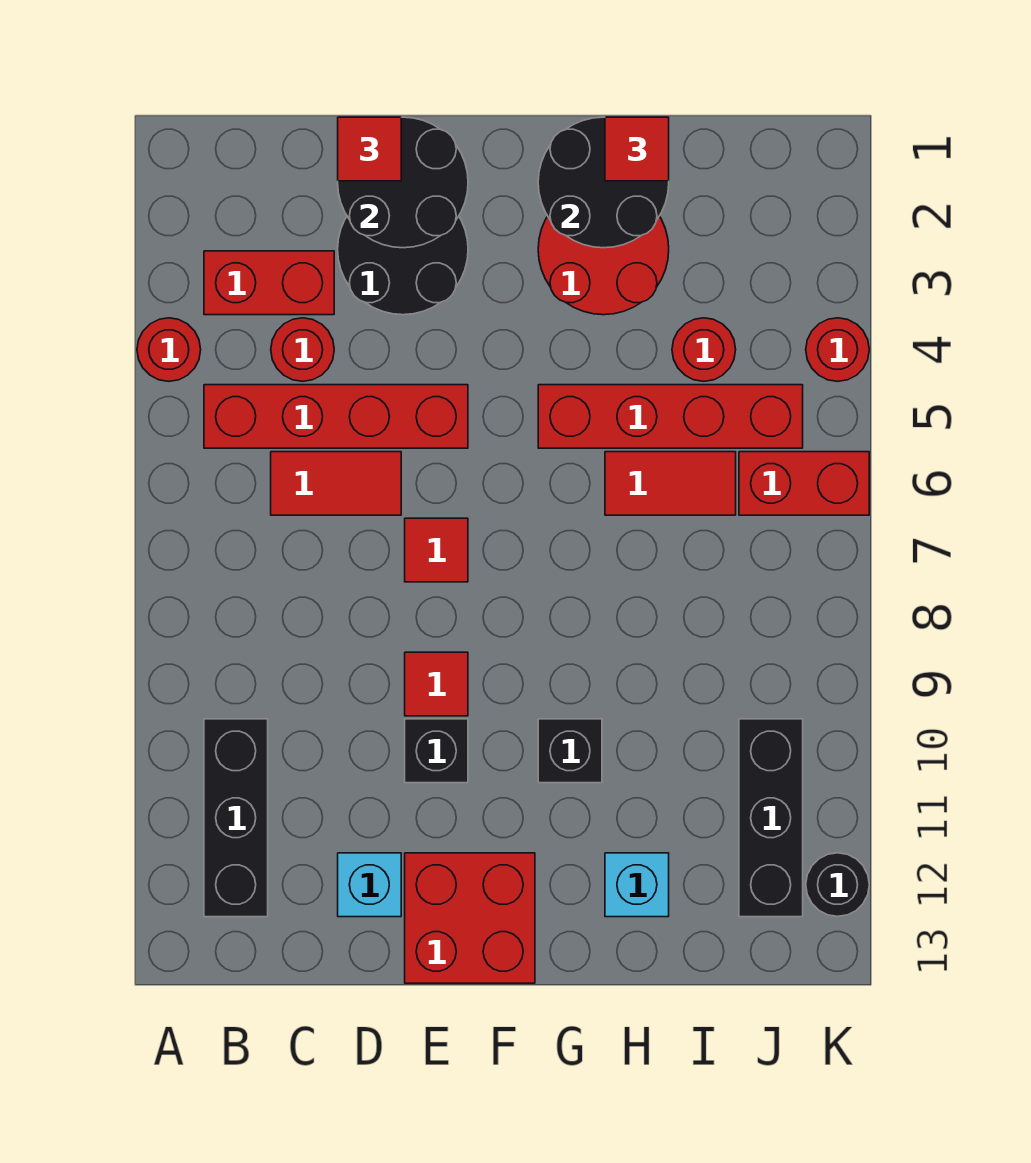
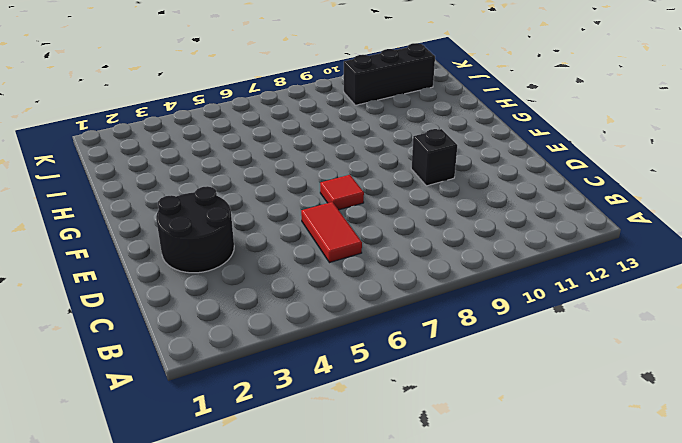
none -> red round brick A4 level 1
none -> red brick B3:C3 level 1
none -> red brick B5:E5 level 1

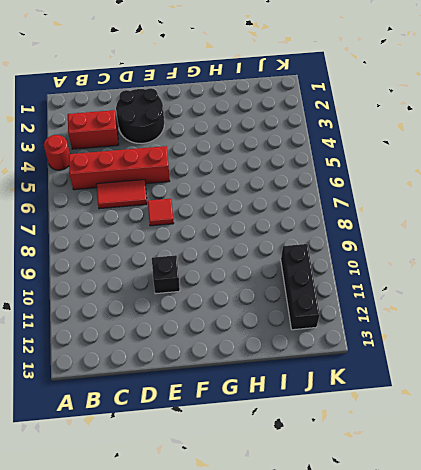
none -> black brick B10:B12 level 1
none -> red round brick C4 level 1
none -> cyan brick D12 level 1

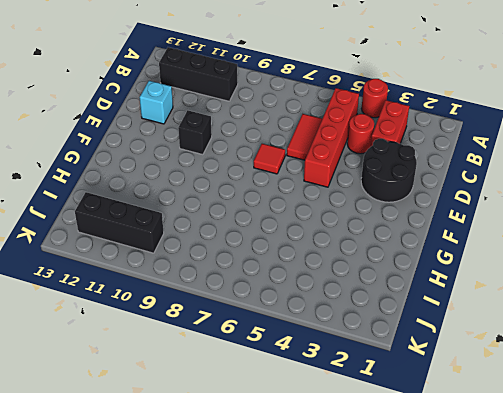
none -> red tile E9 level 1
none -> red brick E12:F13 level 1
none -> red round brick G2:H3 level 1

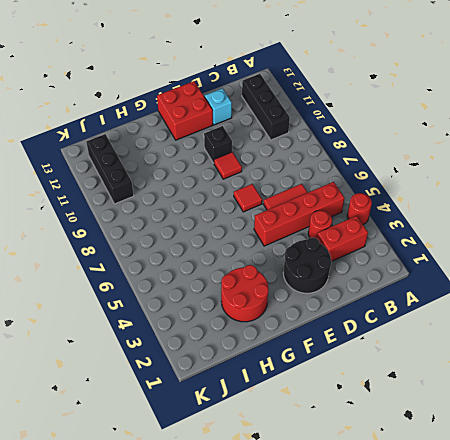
none -> red brick G5:J5 level 1
none -> black brick G10 level 1
none -> red tile H6:I6 level 1

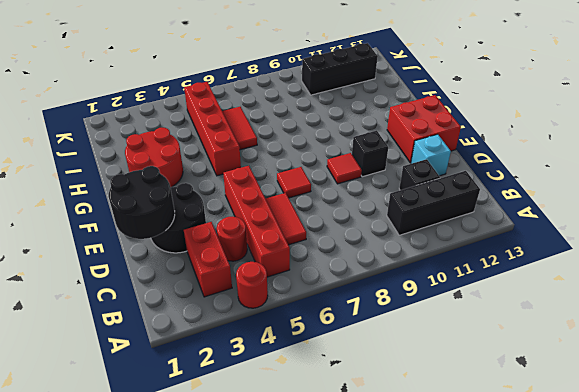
black brick C11 level 1 -> black brick G10 level 1
none -> cyan brick H12 level 1
none -> red round brick I4 level 1
none -> red brick J6:K6 level 1

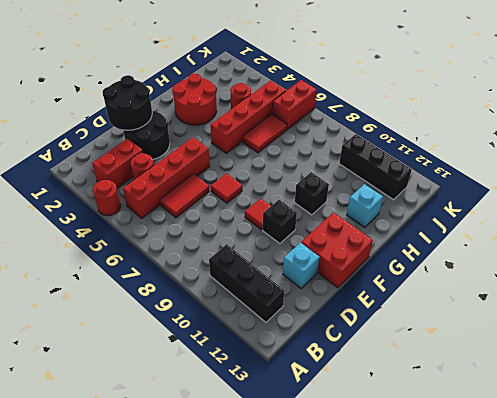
none -> red round brick K4 level 1
none -> black round brick K12 level 1
none -> black round brick G1:H2 level 2

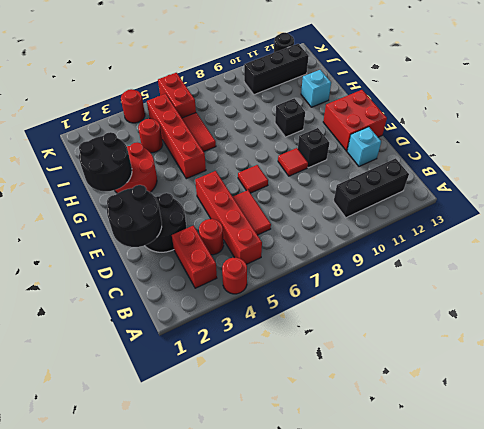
none -> red tile D1 level 3
none -> red tile H1 level 3

